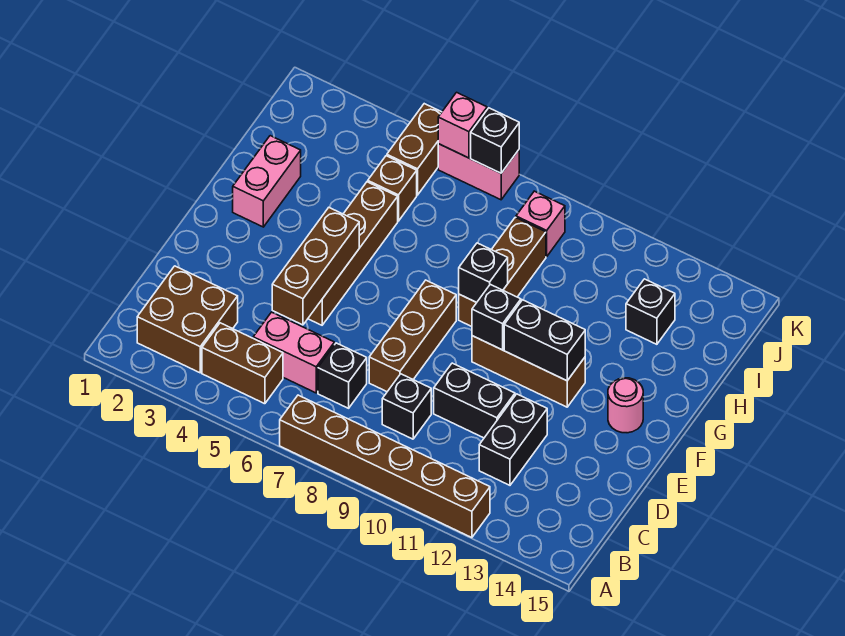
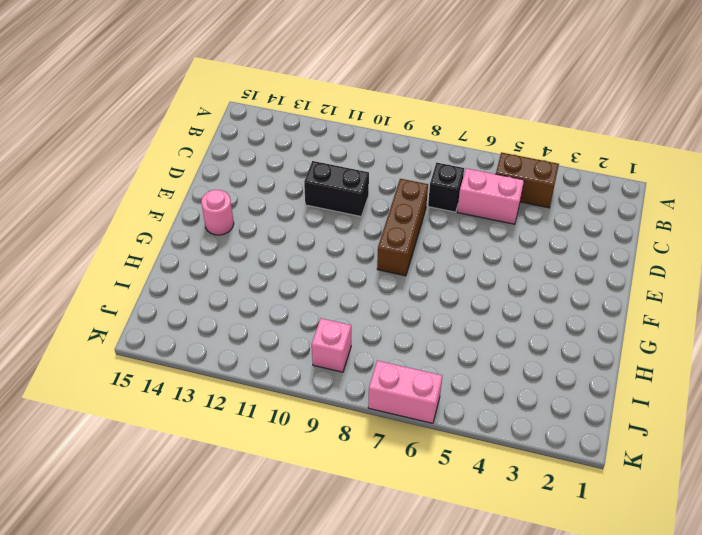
none -> brown brick A7:A12 level 1
none -> brown brick B2:C3 level 1
none -> black brick C9 level 1

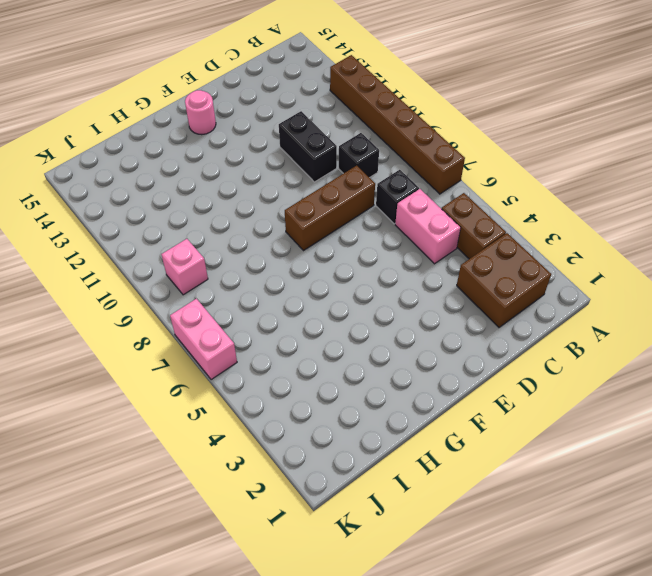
none -> black brick C12:D12 level 1
none -> brown brick E5:H5 level 1
none -> brown brick F10:F12 level 1

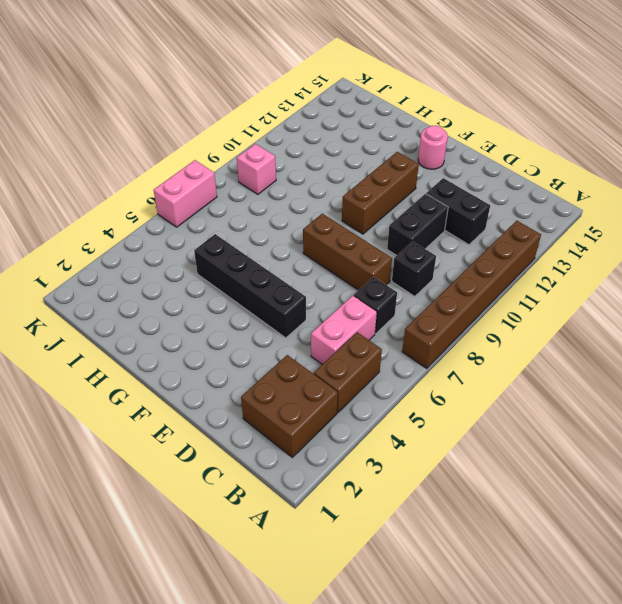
black brick E5:H5 level 1 -> brown brick E5:H5 level 1
none -> pink brick G2:H2 level 1
none -> brown brick G9:I9 level 1
none -> brown brick I5 level 1

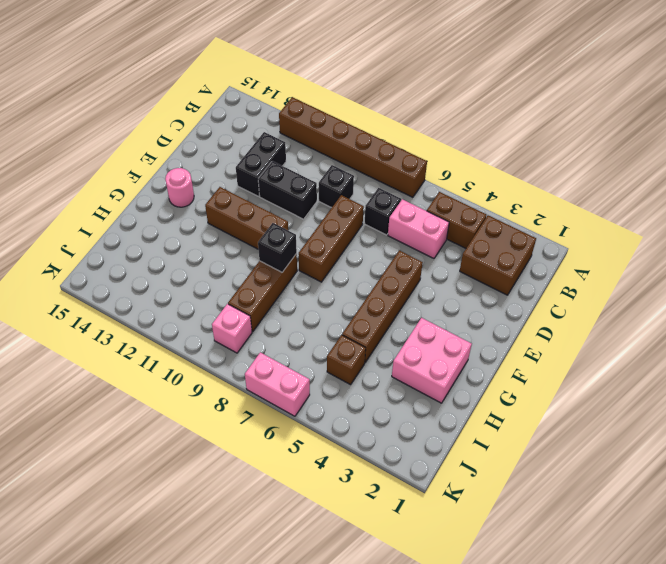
pink brick G2:H3 level 1 -> pink brick G2:H2 level 1
none -> black brick I13 level 1
none -> brown brick J5:K5 level 1
none -> brown brick D5:F5 level 2

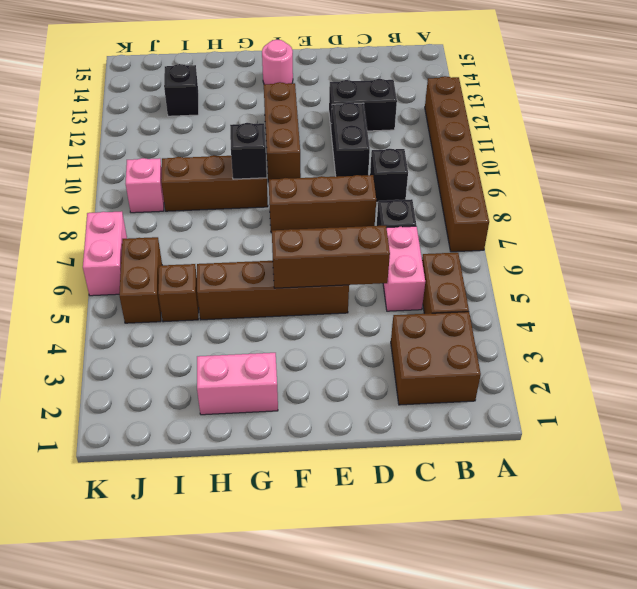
brown brick J5:J6 level 1 -> brown brick J5:K5 level 1
none -> black brick F10 level 2
none -> black brick F11:F12 level 2
none -> pink brick K6 level 2

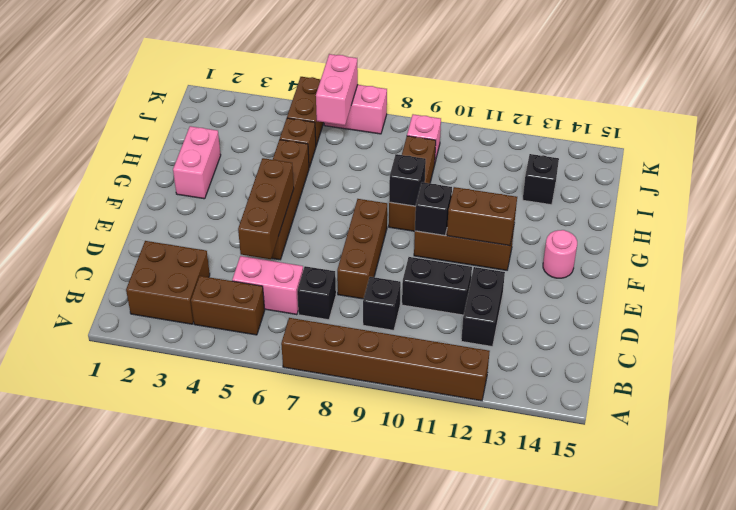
brown brick F11:F12 level 2 -> black brick F11:F12 level 2
pink brick J6:K6 level 2 -> pink brick K6 level 2
none -> black brick K7 level 2

